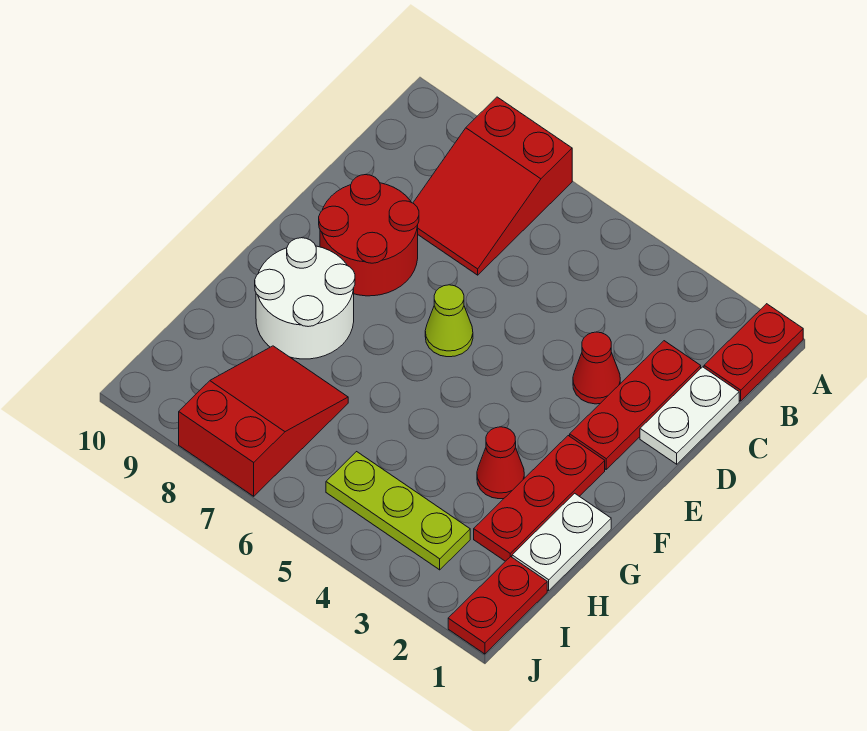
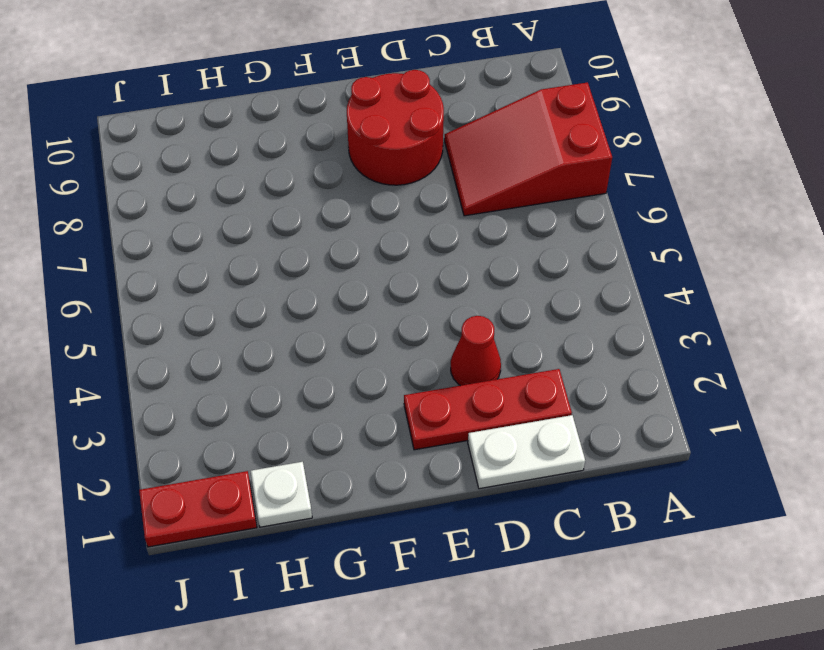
white plate H1 level 1 -> white plate G1:H1 level 1
none -> red plate A1:B1 level 1
none -> lime cone E6 level 1
none -> red plate F2:H2 level 1

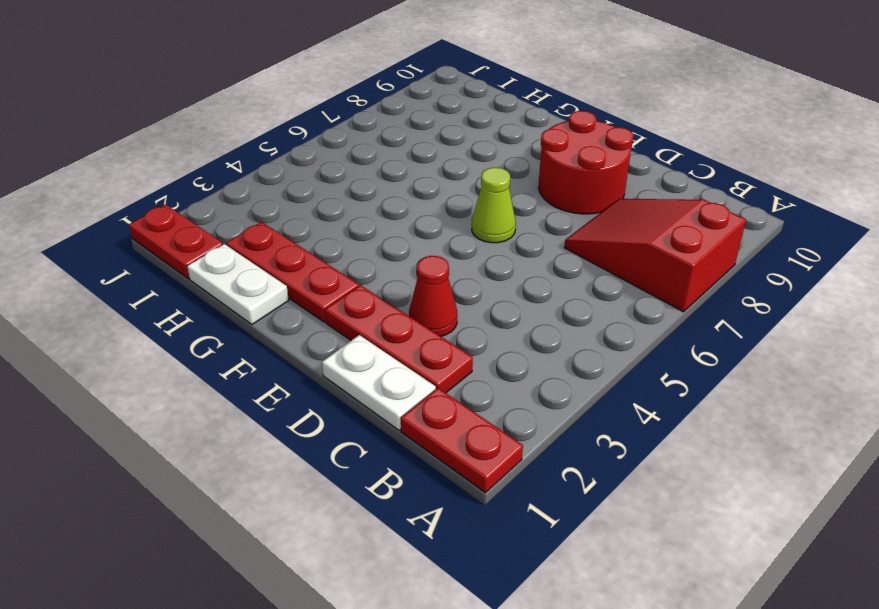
none -> white round brick F8:G9 level 1
none -> red cone G3 level 1
none -> red slope H7:J8 level 1 top J

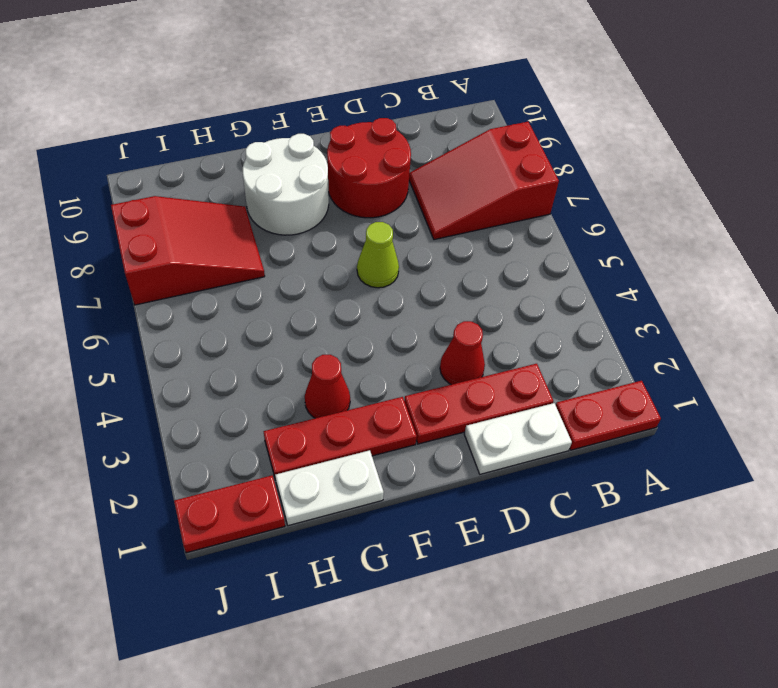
none -> lime plate I3:I5 level 1

